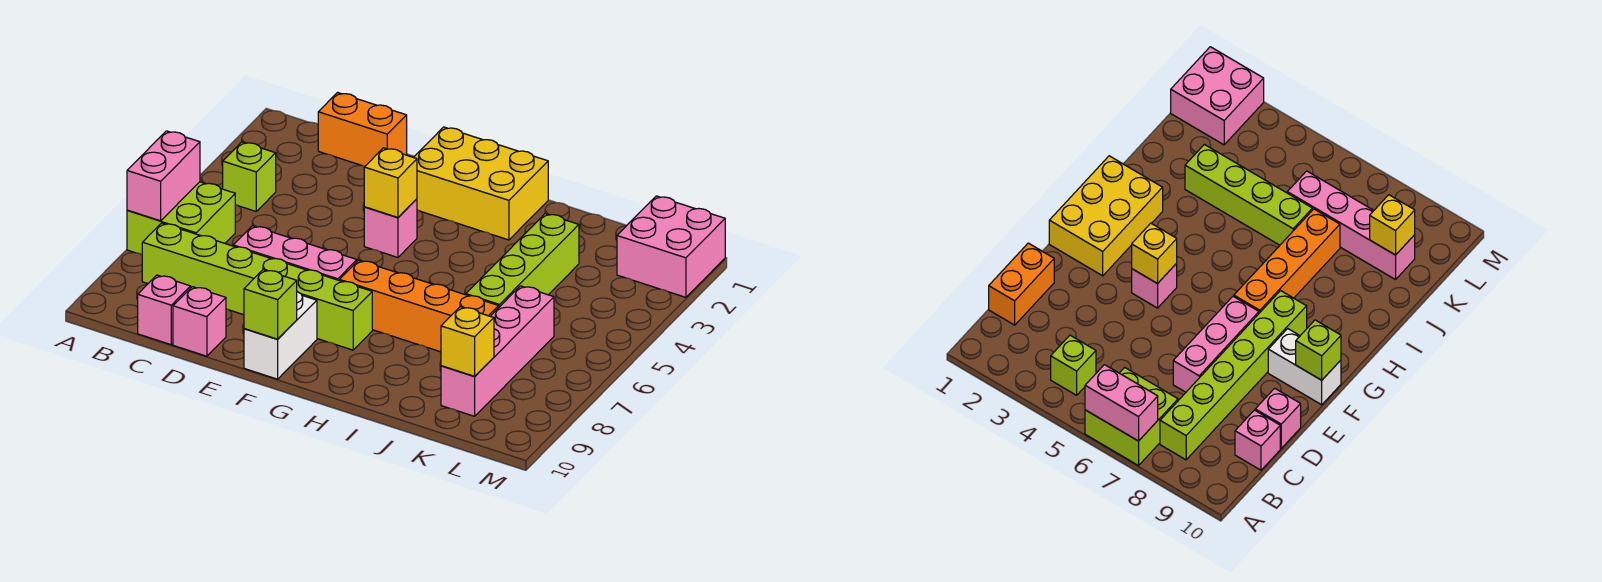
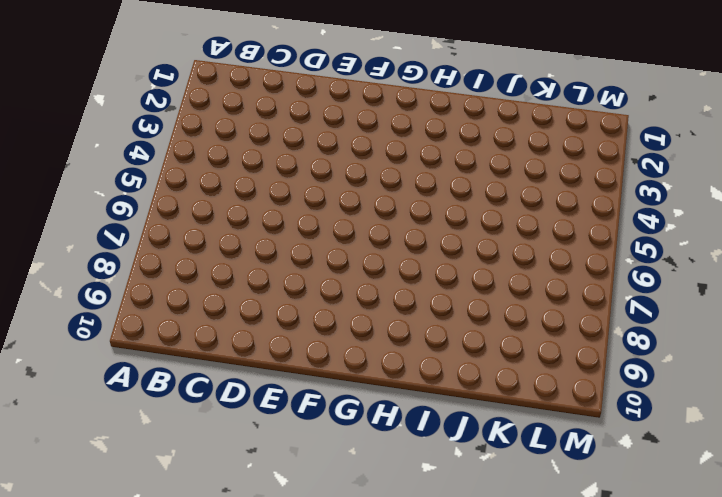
none -> lime brick A6:B7 level 1
none -> lime brick B4 level 1
none -> lime brick B8:G8 level 1

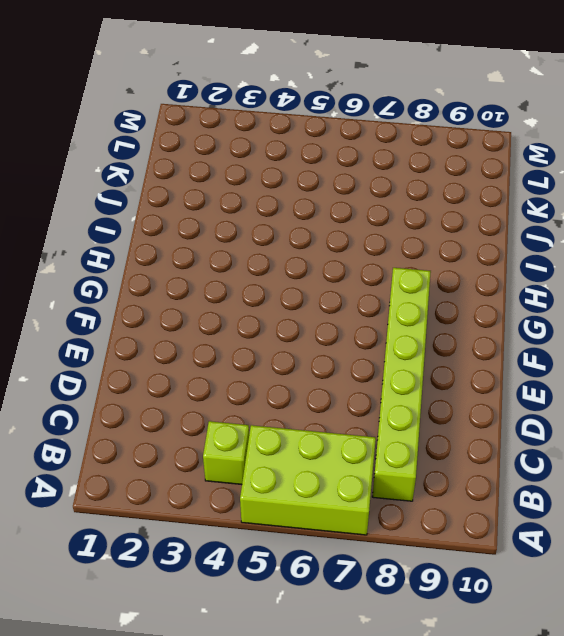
lime brick A5:B7 level 1 -> lime brick A6:B7 level 1
none -> orange brick C1:D1 level 1
none -> pink brick C10 level 1
none -> pink brick D7:F7 level 1

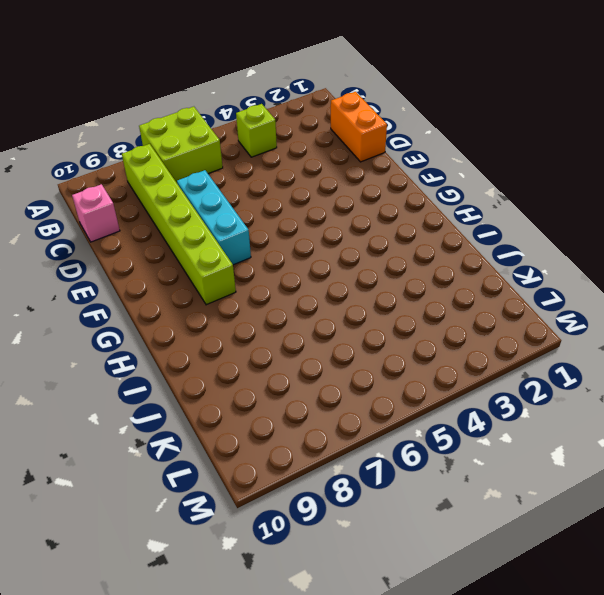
cyan brick D7:F7 level 1 -> pink brick D7:F7 level 1
none -> pink brick D10 level 1
none -> yellow brick F1:H2 level 1
none -> pink brick F4 level 1

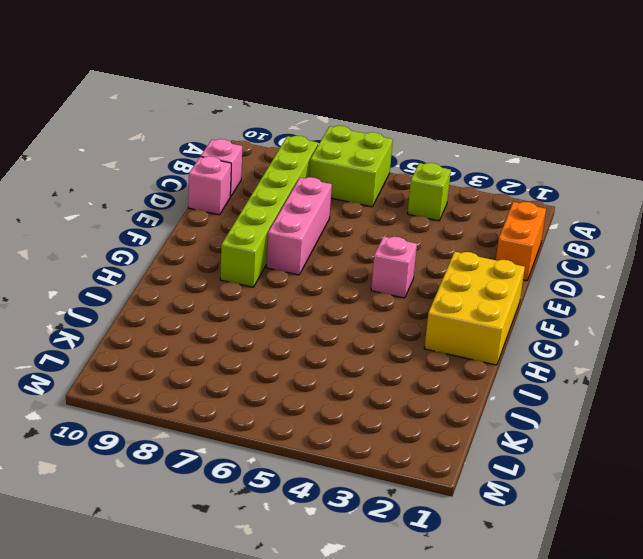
none -> white brick F9:F10 level 1
none -> orange brick G7:J7 level 1
none -> lime brick J3:J6 level 1

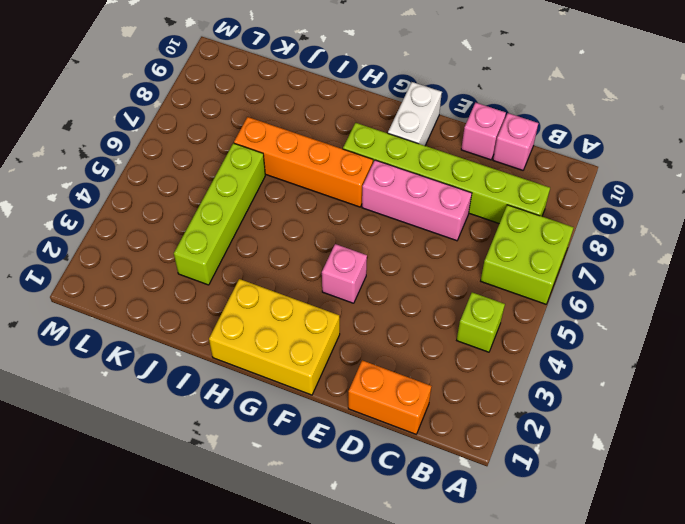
none -> pink brick K6:K9 level 1
none -> pink brick L1:M2 level 1
none -> pink brick A6:A7 level 2

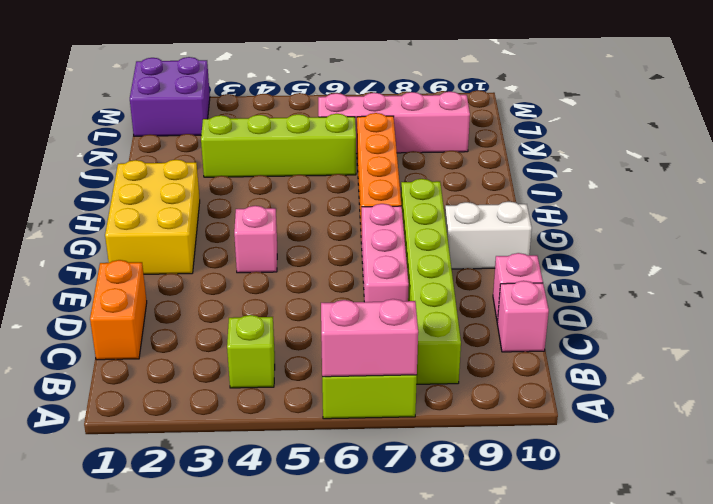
purple brick L1:M2 level 1 -> pink brick L1:M2 level 1
none -> yellow brick F4 level 2
none -> lime brick F10 level 2
none -> yellow brick K9 level 2

